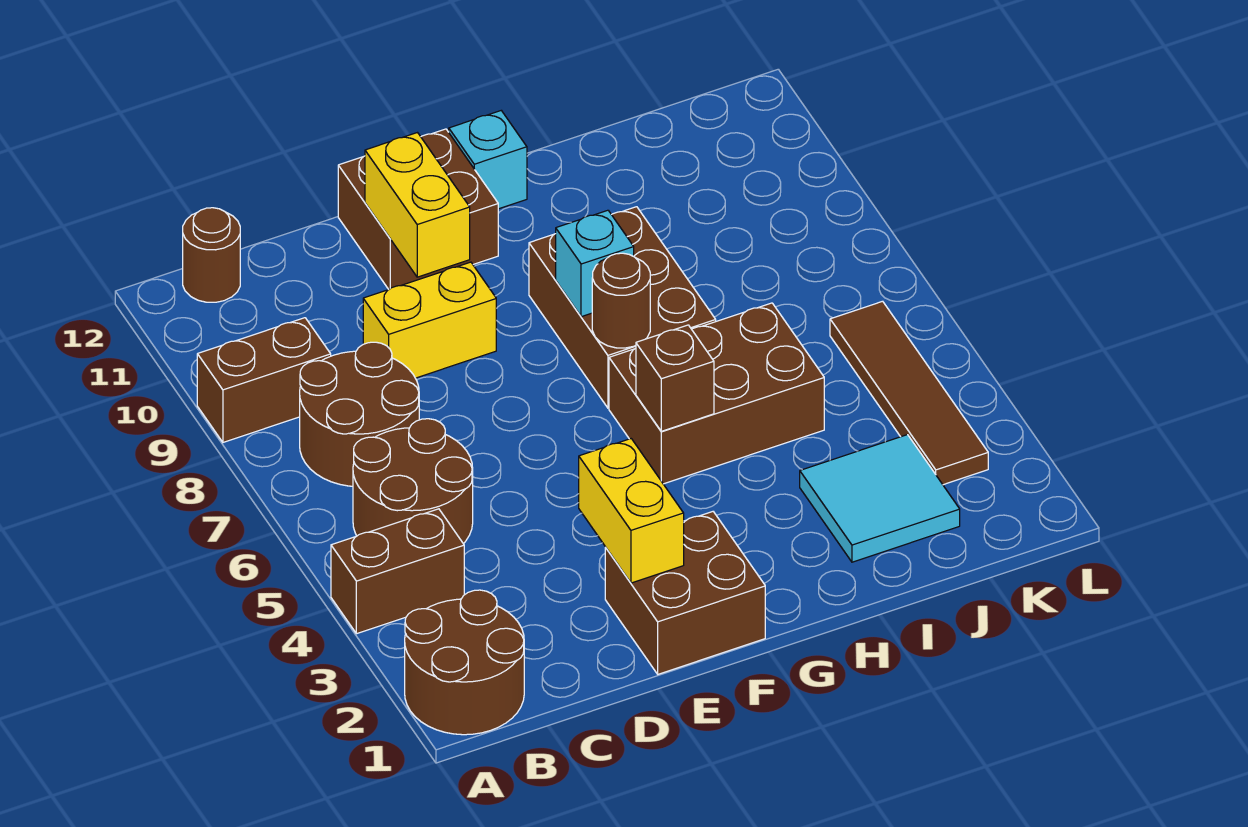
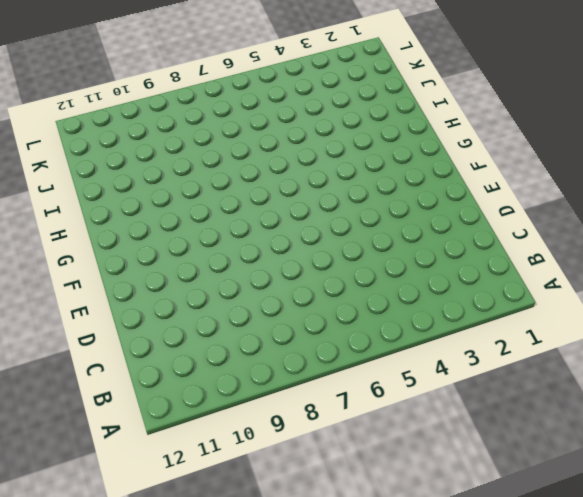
none -> brown round brick A1:B2 level 1
none -> brown brick A4:B4 level 1
none -> brown brick A9:B9 level 1

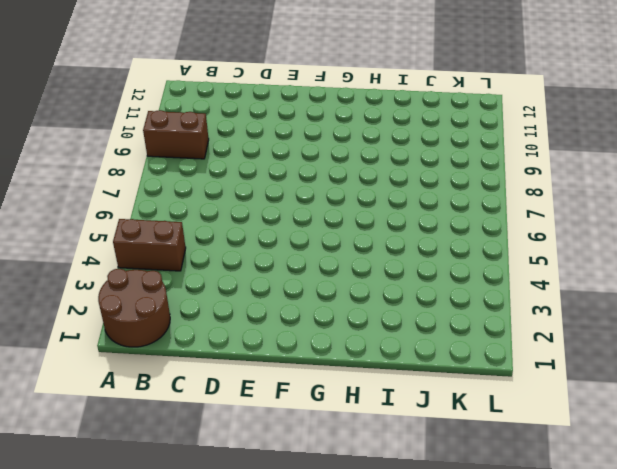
none -> brown round brick B5:C6 level 1
none -> brown round brick B7:C8 level 1
none -> brown round brick B12 level 1

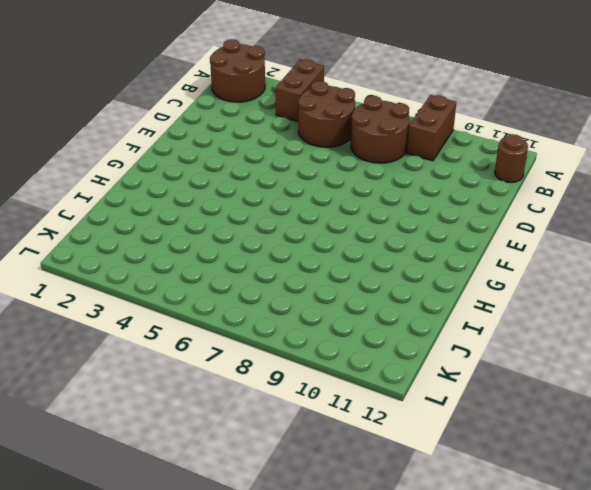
none -> yellow brick D9:E9 level 1
none -> brown brick E1:F2 level 1
none -> brown brick E11:F12 level 1

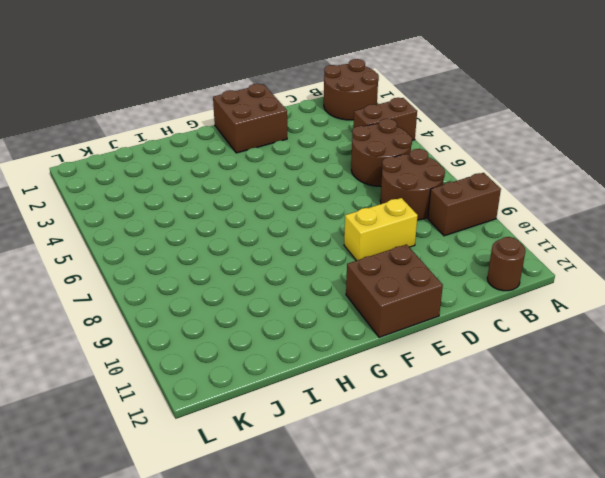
none -> brown brick G5:I6 level 1
none -> brown brick G7:H9 level 1
none -> cyan brick G12 level 1

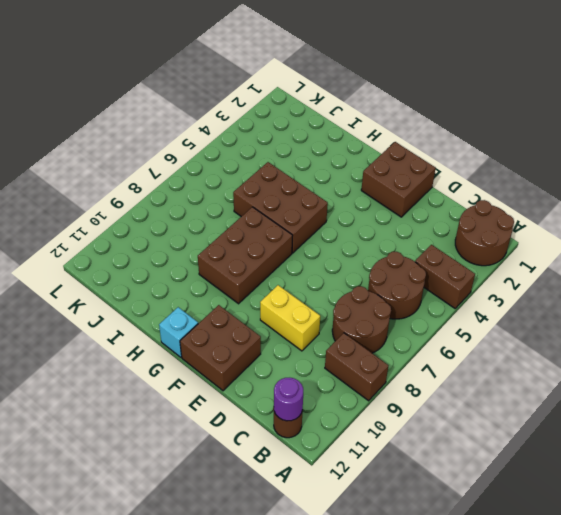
purple round brick B12 level 2 -> none
none -> cyan tile I2:J3 level 1
none -> brown tile K3:K6 level 1
none -> yellow brick E2:E3 level 2

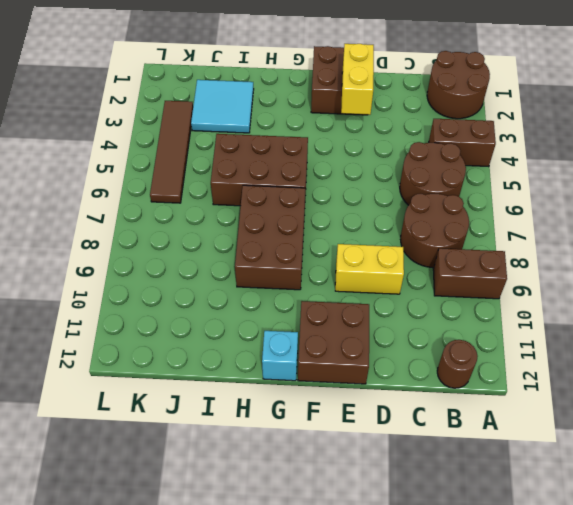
none -> yellow brick E10:E11 level 2
none -> brown brick G5 level 2
none -> brown round brick G7 level 2

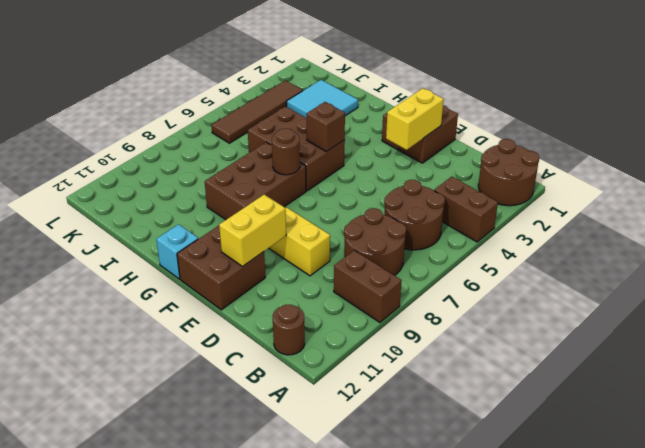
none -> cyan brick G8 level 2

